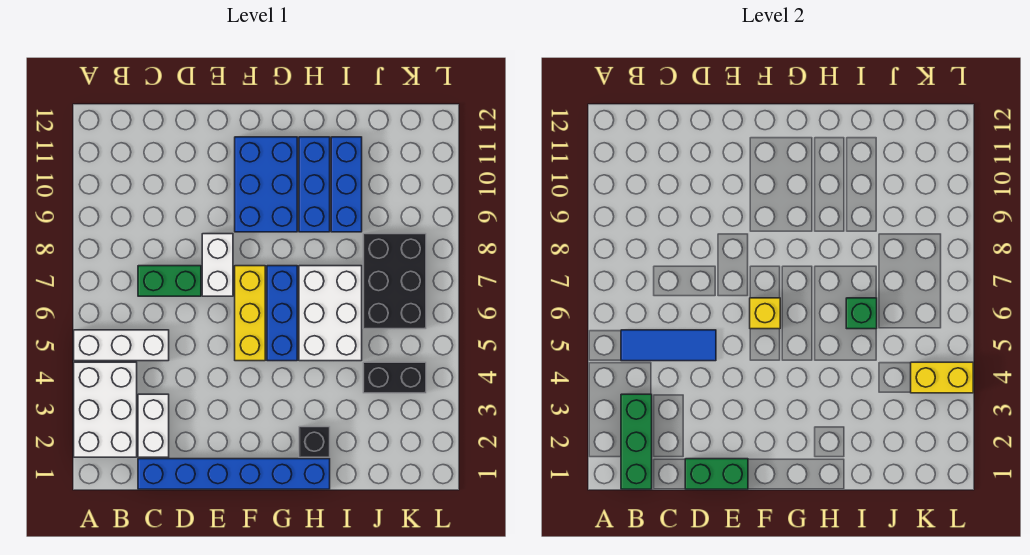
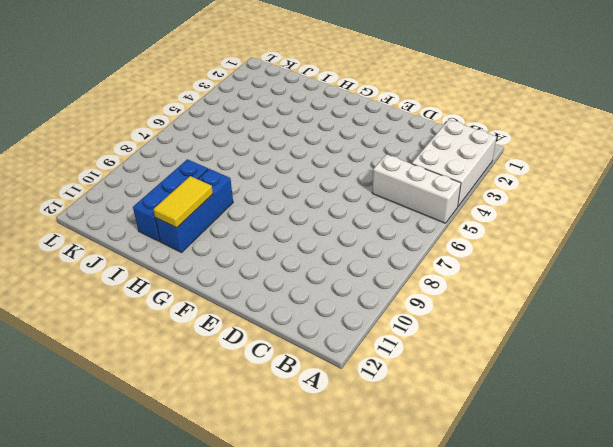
yellow tile H10:H11 level 2 -> none
none -> blue brick C1:H1 level 1
none -> white brick C2:C3 level 1
none -> green brick C7:D7 level 1

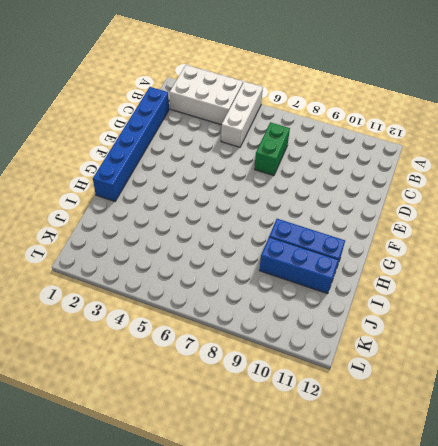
none -> white brick C2:C3 level 1
none -> white brick E7:E8 level 1
none -> yellow brick F5:F7 level 1

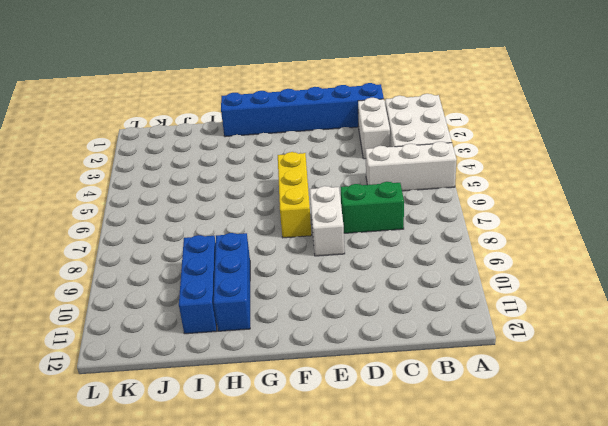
none -> blue brick F9:G11 level 1
none -> blue brick G5:G7 level 1
none -> black brick H2 level 1

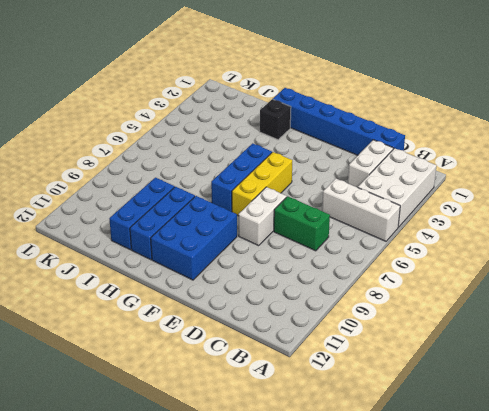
none -> white brick H5:I7 level 1
none -> black brick J4:K4 level 1
none -> black brick J6:K8 level 1

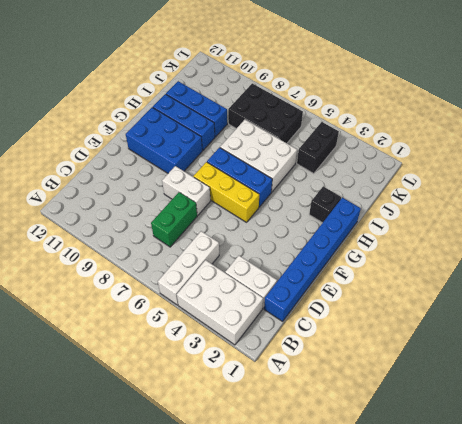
none -> green brick B1:B3 level 2
none -> blue tile B5:D5 level 2
none -> green brick D1:E1 level 2

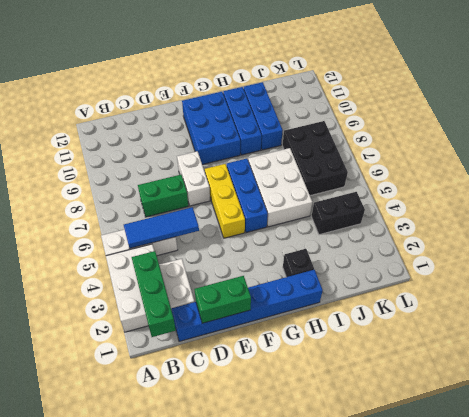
none -> yellow brick F6 level 2
none -> green brick I6 level 2
none -> yellow brick K4:L4 level 2

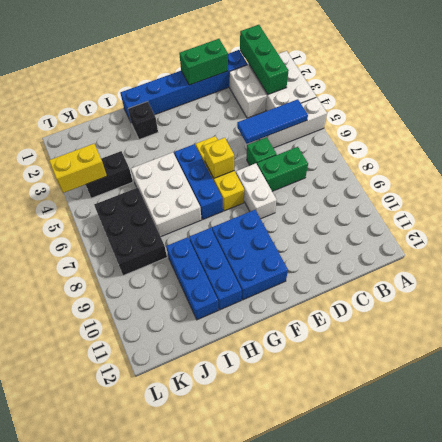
green brick D6 level 1 -> green brick I6 level 2

